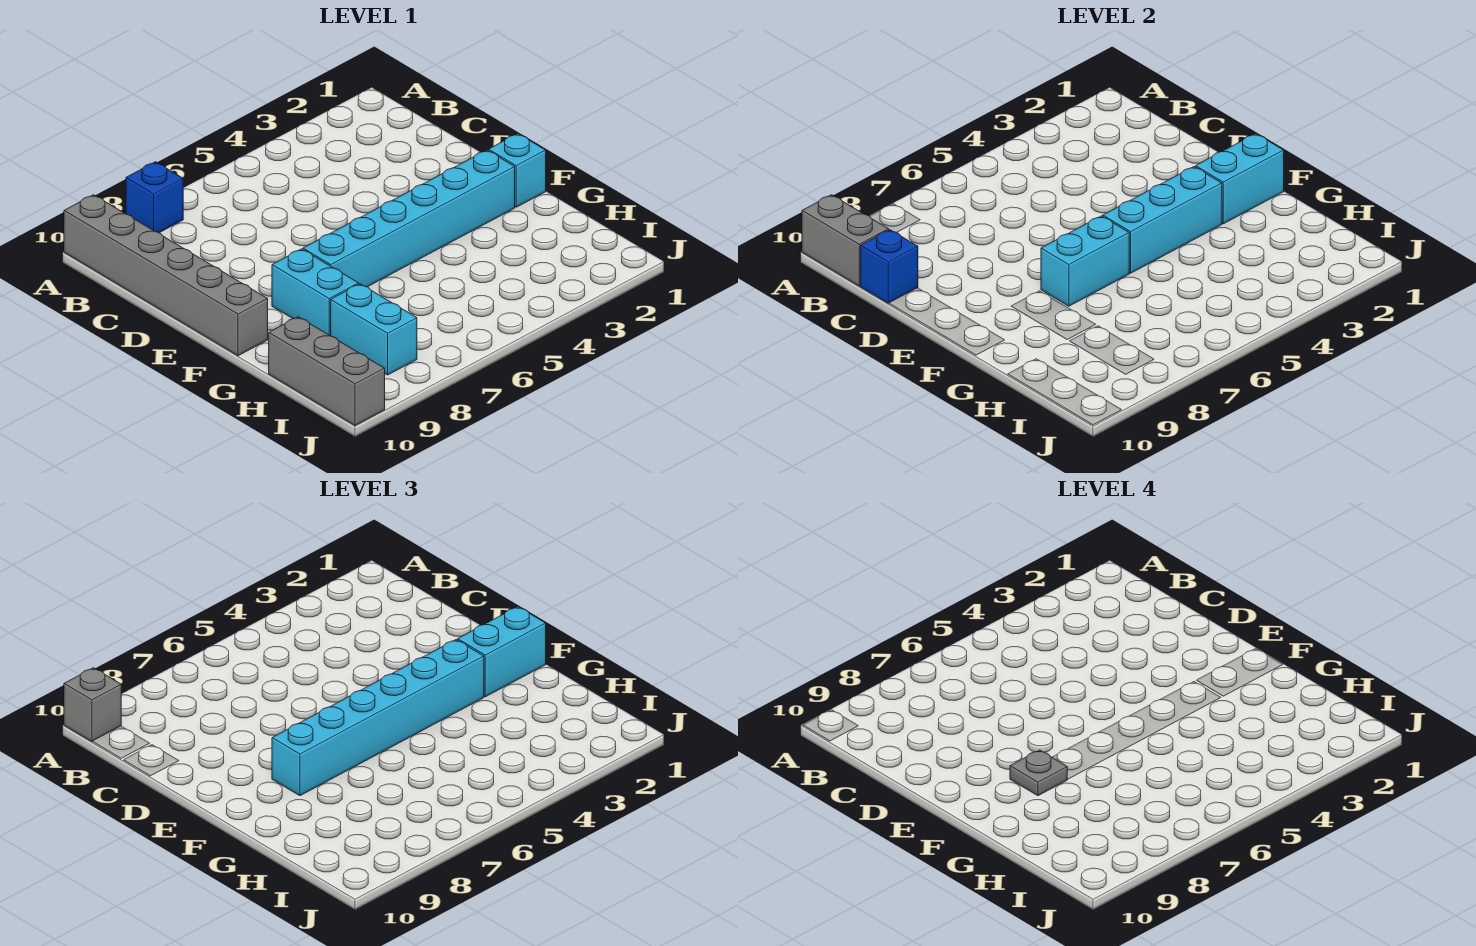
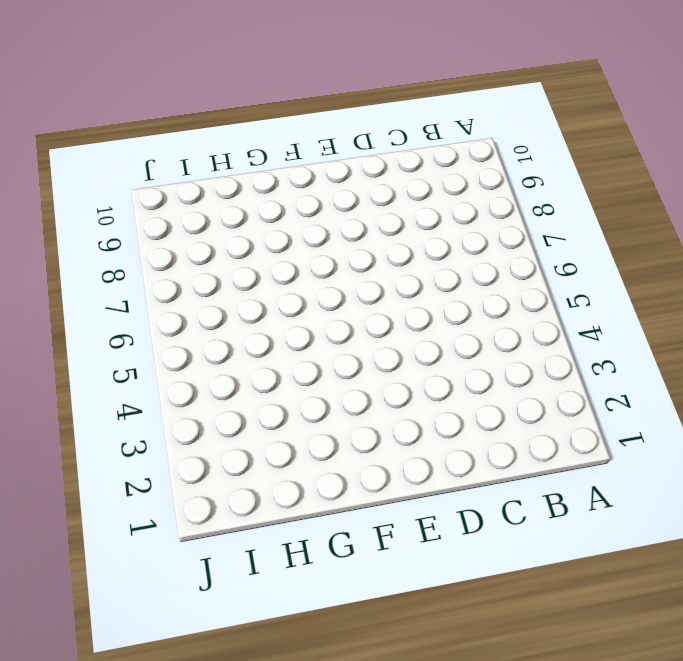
none -> blue brick A8 level 1
none -> grey brick A10:F10 level 1
none -> cyan brick F1 level 1

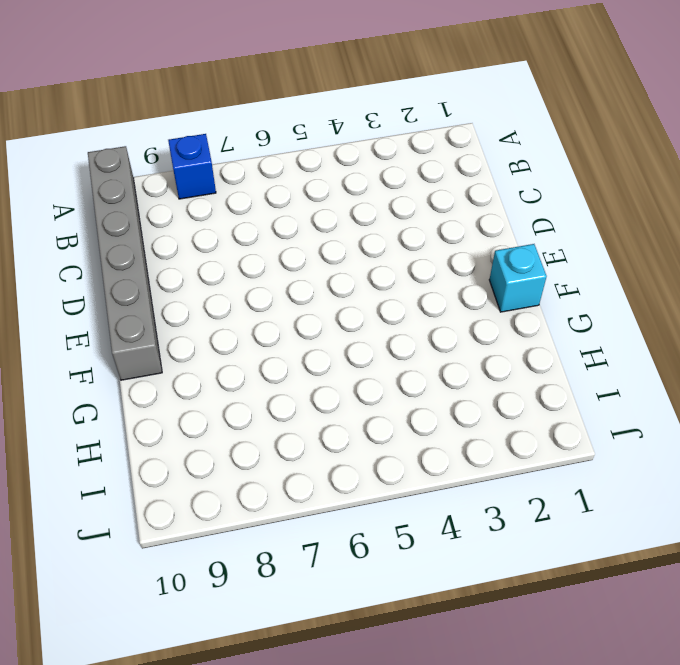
none -> cyan brick F2:F7 level 1
none -> cyan brick F8:G8 level 1
none -> cyan brick H8:I8 level 1

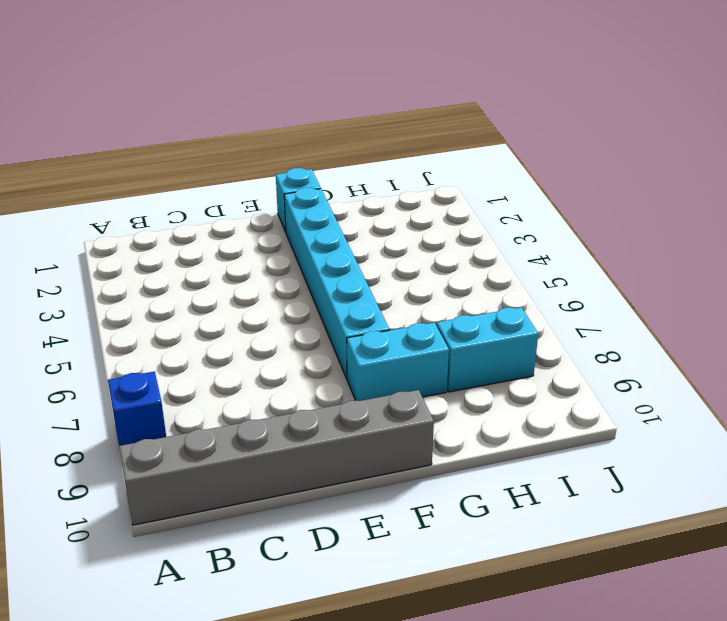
none -> grey brick H10:J10 level 1
none -> grey brick A10:B10 level 2
none -> blue brick C10 level 2

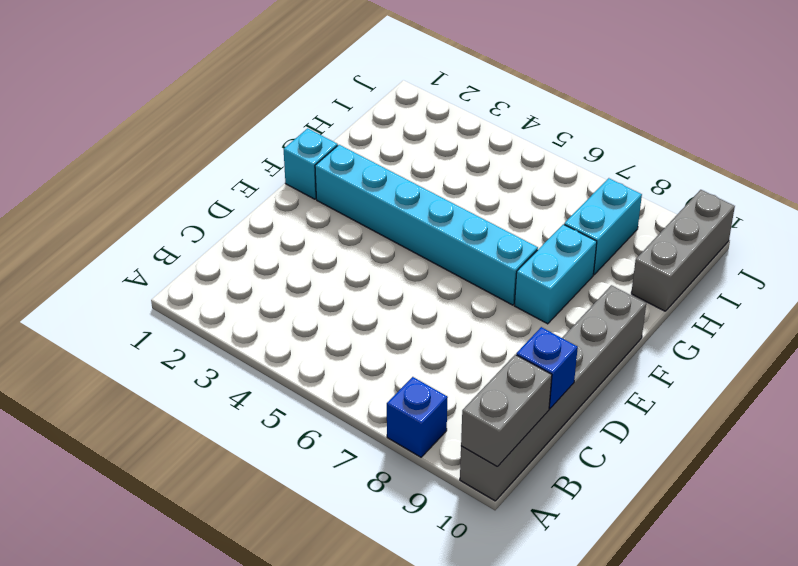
none -> cyan brick F1:F2 level 2
none -> cyan brick F3:F5 level 2
none -> cyan brick F6:F7 level 2

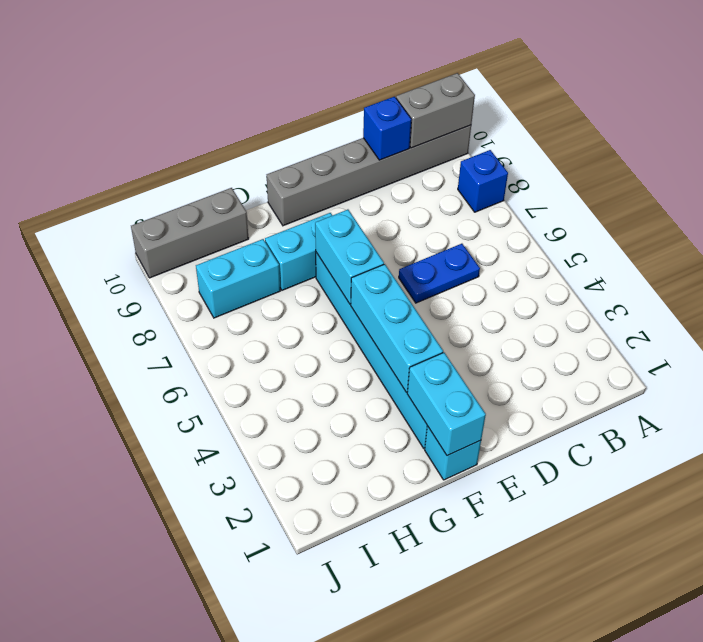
blue plate C6:D6 level 1 -> none
none -> grey brick A10 level 3
none -> cyan brick F1:F2 level 3
none -> cyan brick F3:F8 level 3

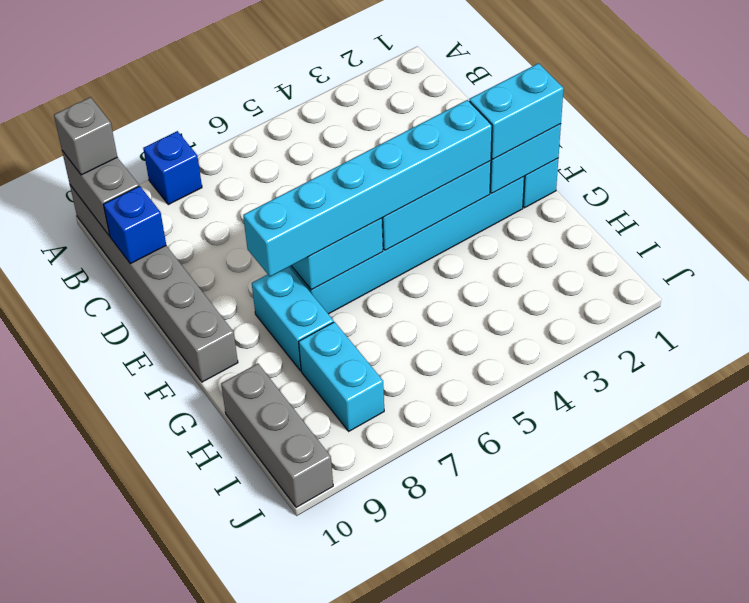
none -> grey plate F8 level 4

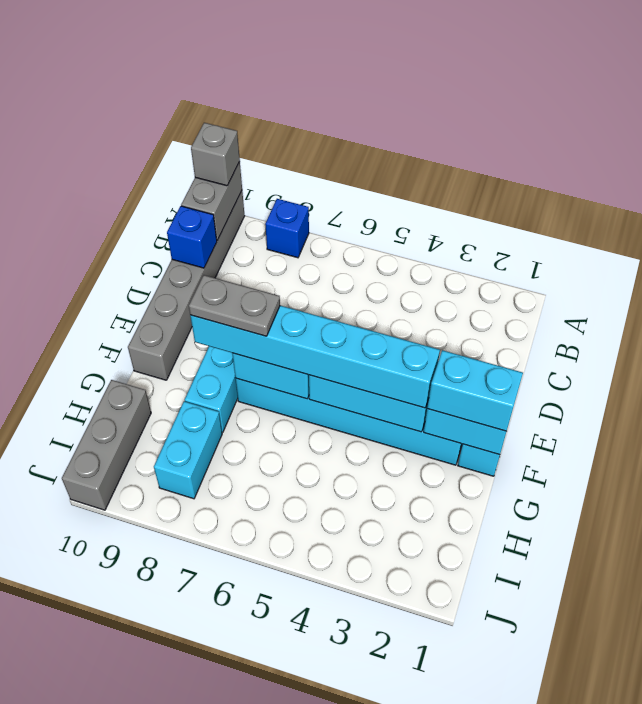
grey plate F7:F8 level 4 -> grey plate F8 level 4

